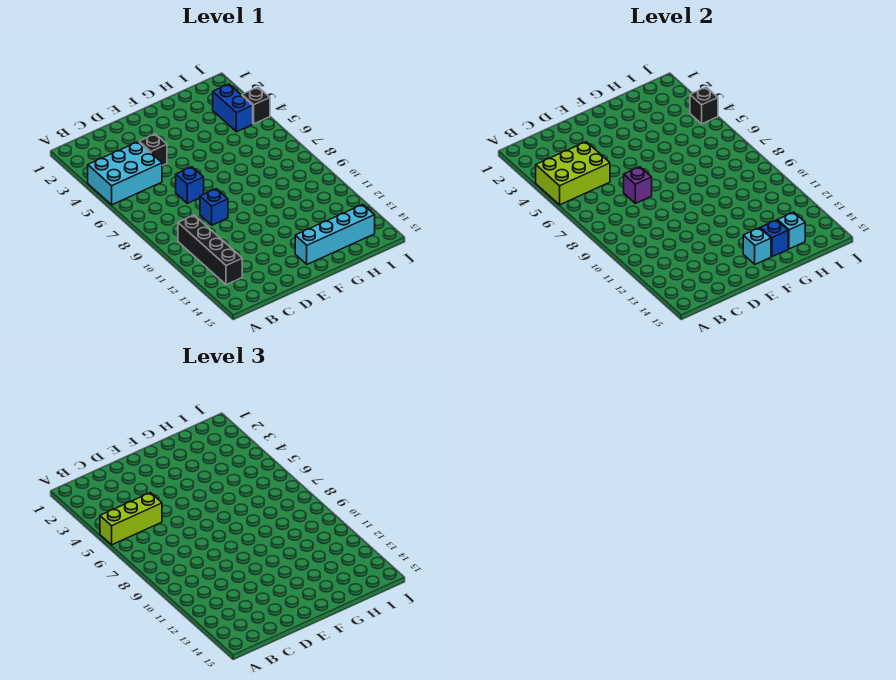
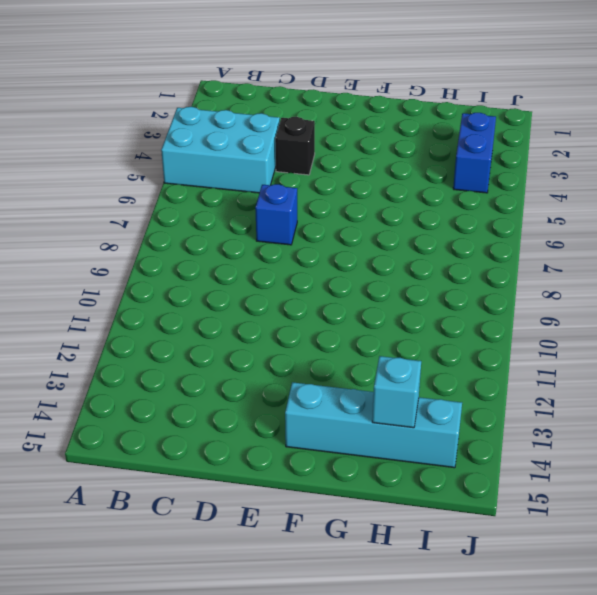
none -> black brick B10:B13 level 1
none -> blue brick D9 level 1
none -> black brick J4 level 1

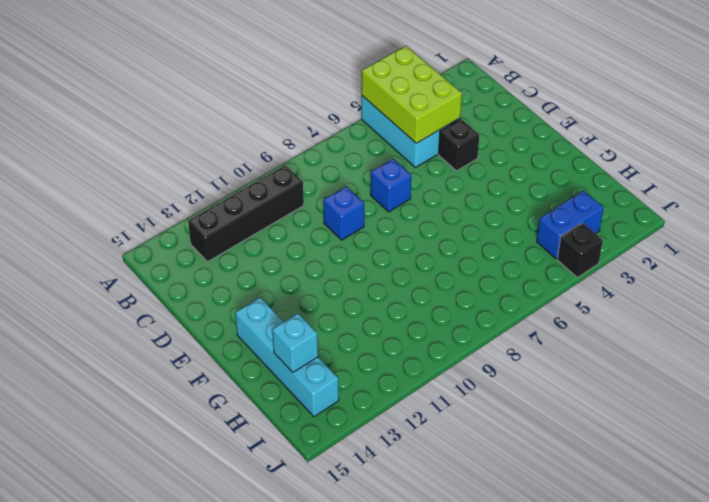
none -> purple brick D7 level 2
none -> cyan brick F14 level 2
none -> blue brick G14 level 2

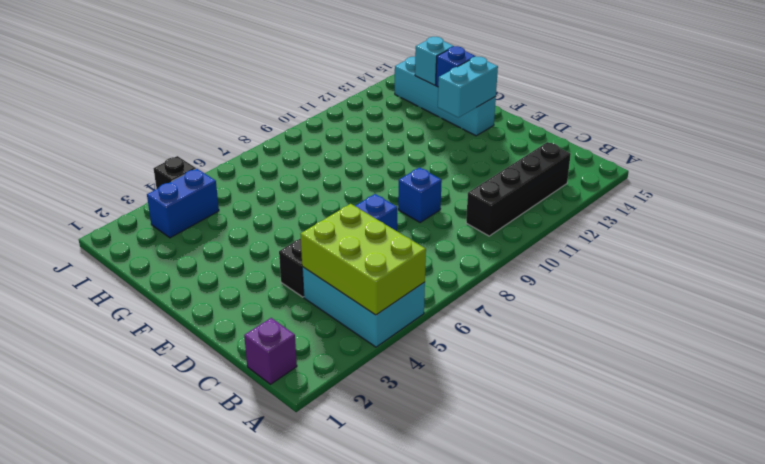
purple brick B1 level 1 -> purple brick D7 level 2
cyan brick F13:F14 level 2 -> cyan brick F14 level 2
none -> black brick J4 level 2
none -> lime brick A5:C5 level 3

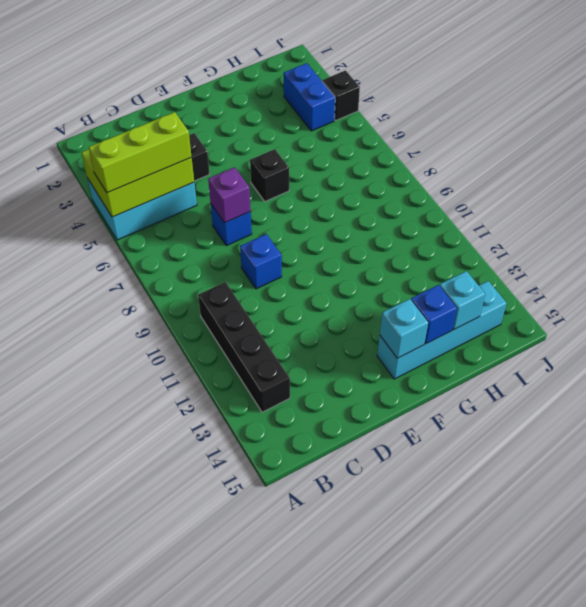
black brick F6 level 1 -> black brick J4 level 2

